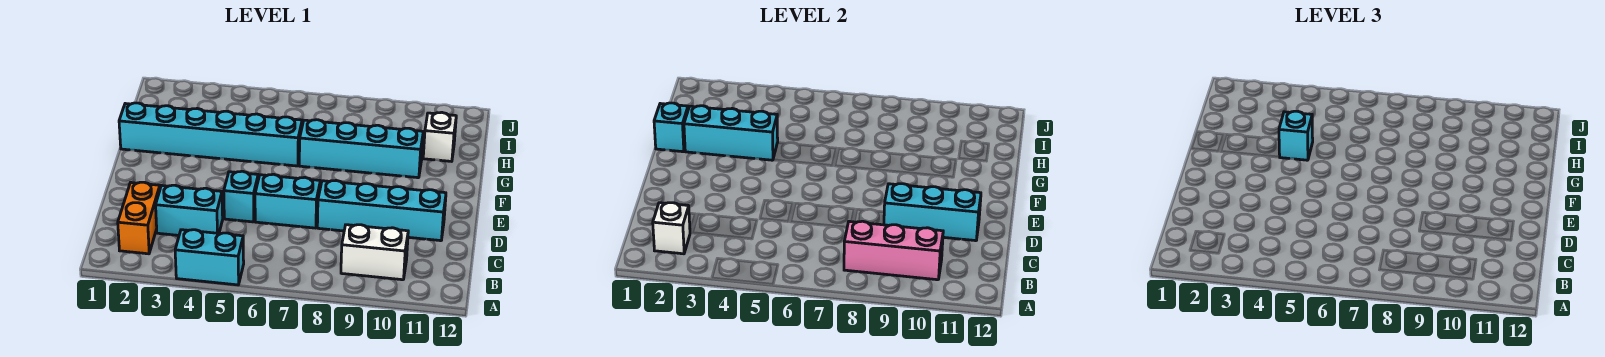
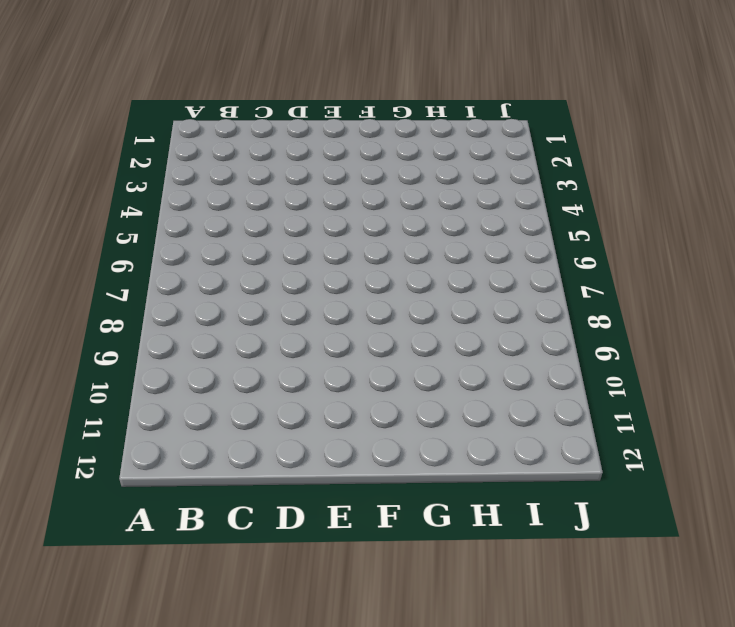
none -> cyan brick A4:A5 level 1
none -> orange brick B2:C2 level 1
none -> white brick B9:B10 level 1

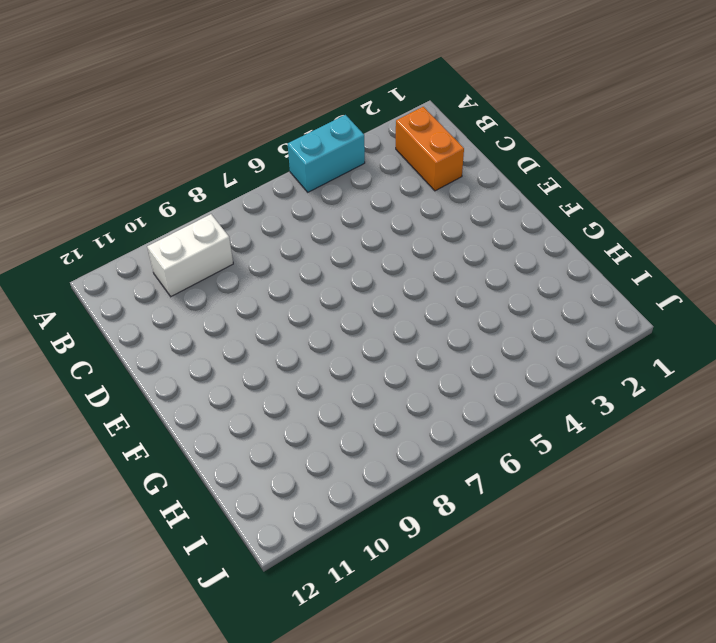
none -> cyan brick C3:C4 level 1
none -> cyan brick D5 level 1
none -> cyan brick D6:D7 level 1

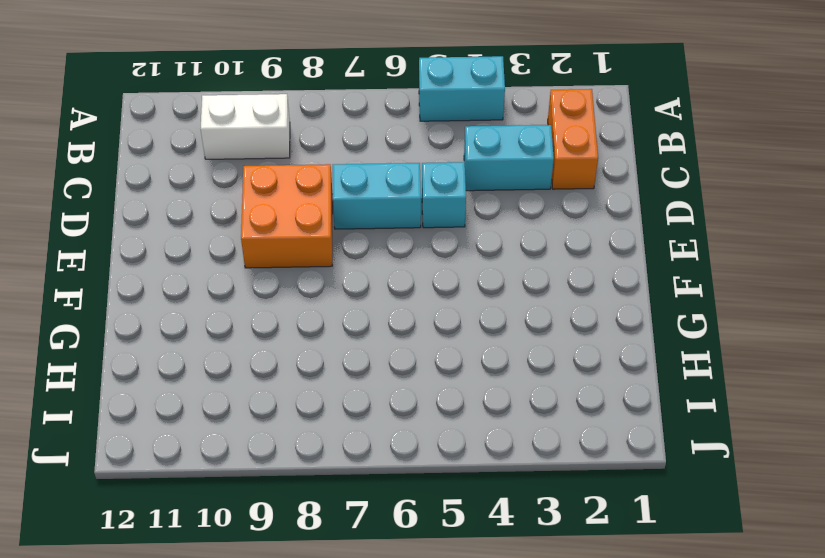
orange brick D8:E9 level 1 -> cyan brick D8:D11 level 1
none -> cyan brick G1:G6 level 1
none -> cyan brick G7:G10 level 1
none -> white brick H11 level 1

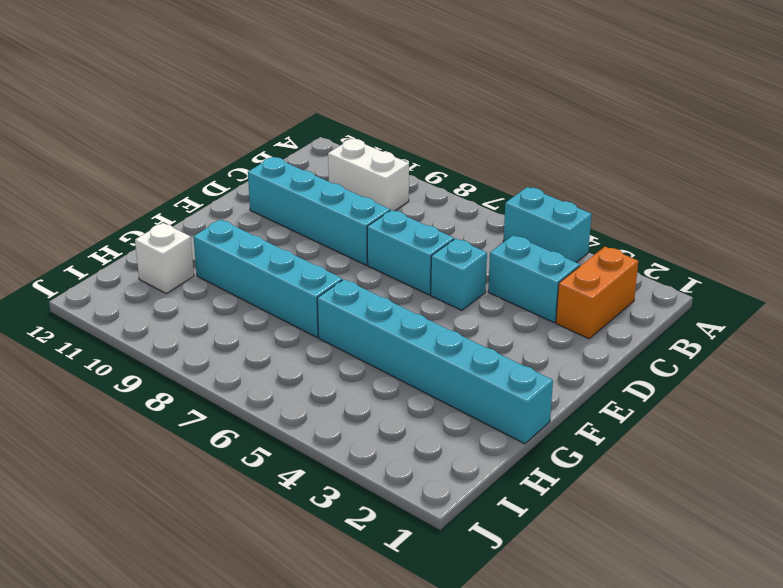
none -> white brick B2 level 2
none -> pink brick B8:B10 level 2
none -> cyan brick D9:D11 level 2

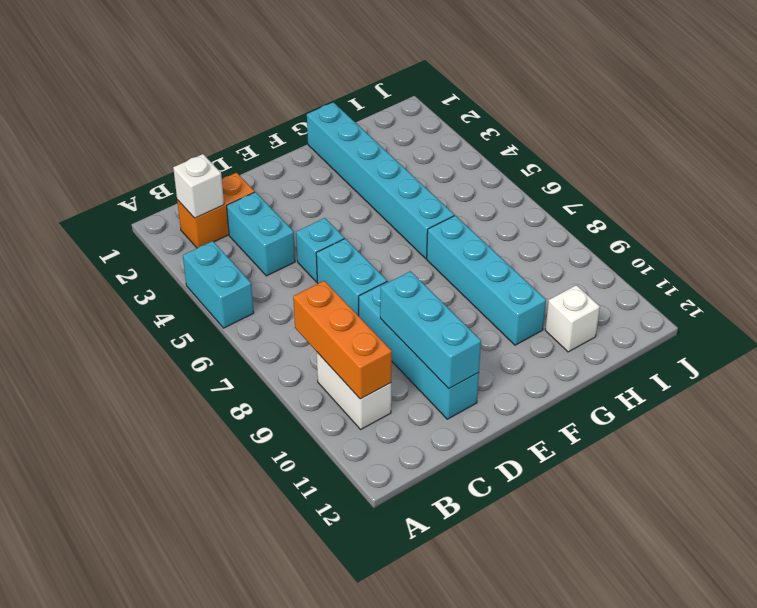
orange brick B8:B10 level 2 -> pink brick B8:B10 level 2
none -> cyan brick G1 level 2
none -> cyan brick G2:G4 level 2
none -> cyan brick G4 level 3

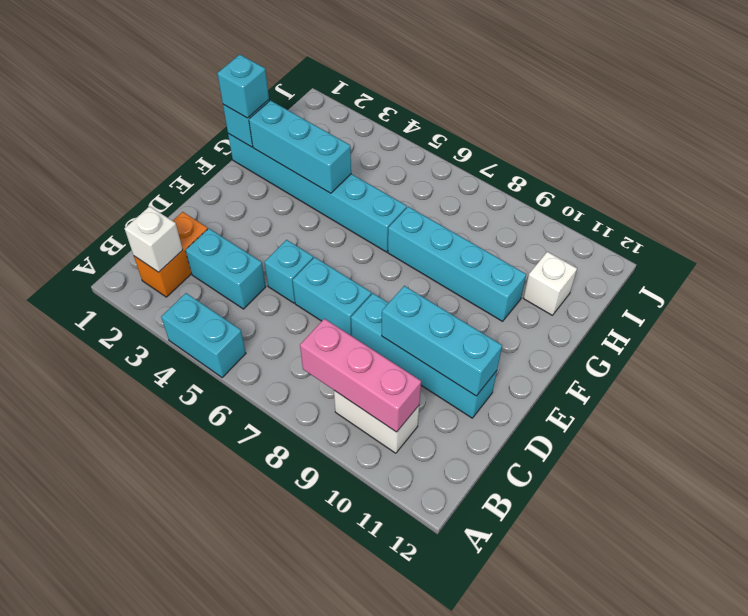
cyan brick G1 level 3 -> cyan brick G4 level 3

